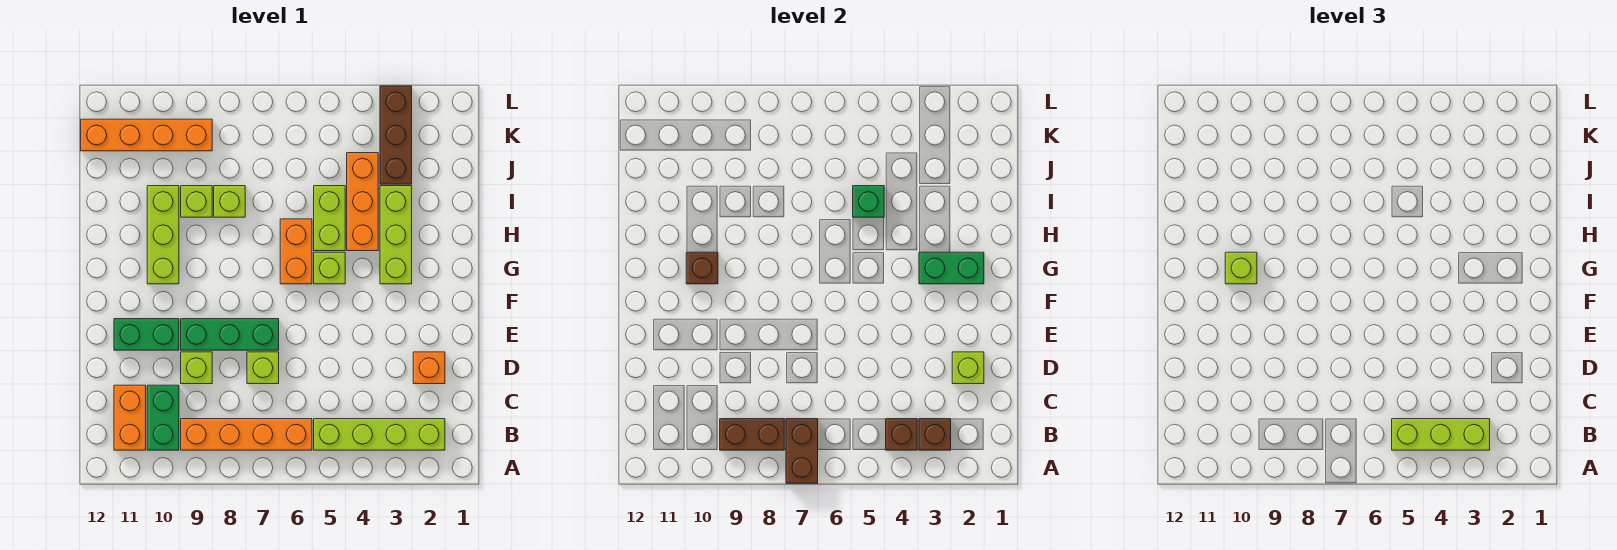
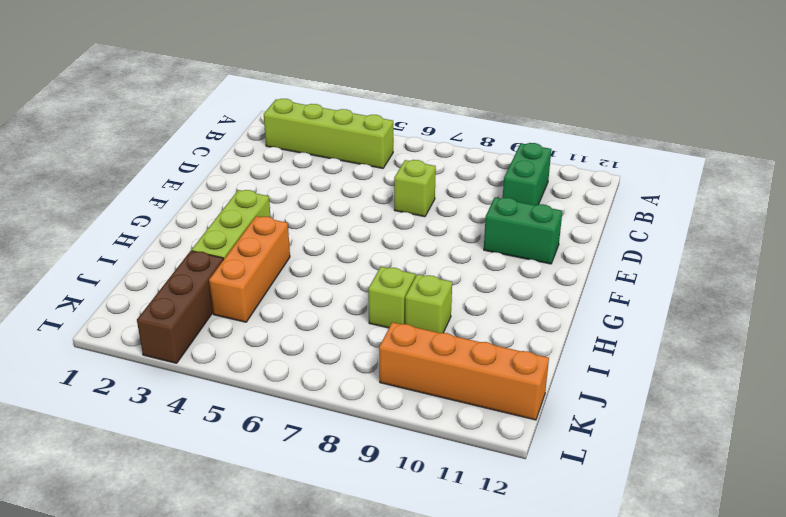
none -> orange brick B6:B9 level 1
none -> orange brick B11:C11 level 1
none -> orange brick D2 level 1

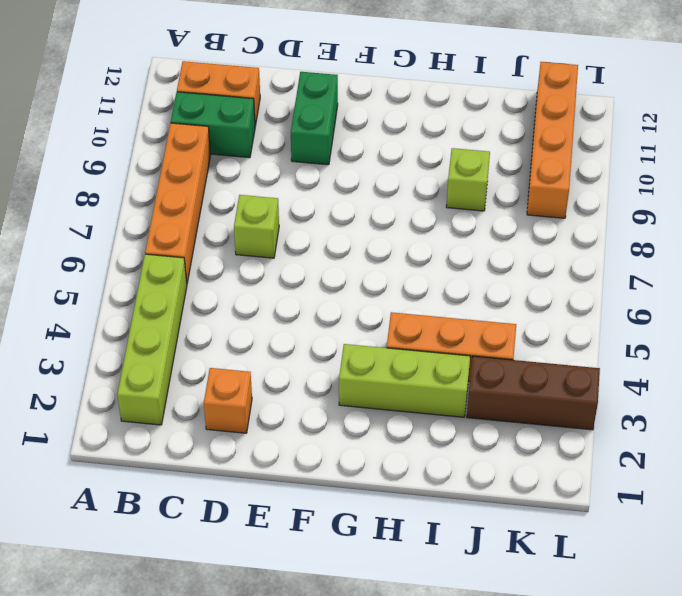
none -> lime brick D9 level 1
none -> green brick E7:E9 level 1
none -> lime brick G5 level 1

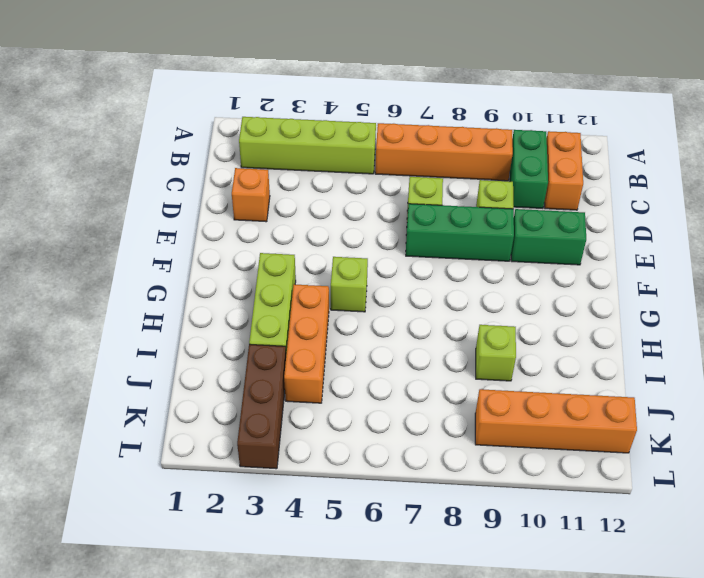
none -> orange brick G6:H6 level 1
none -> lime brick G10:I10 level 1
none -> lime brick H5:I5 level 1

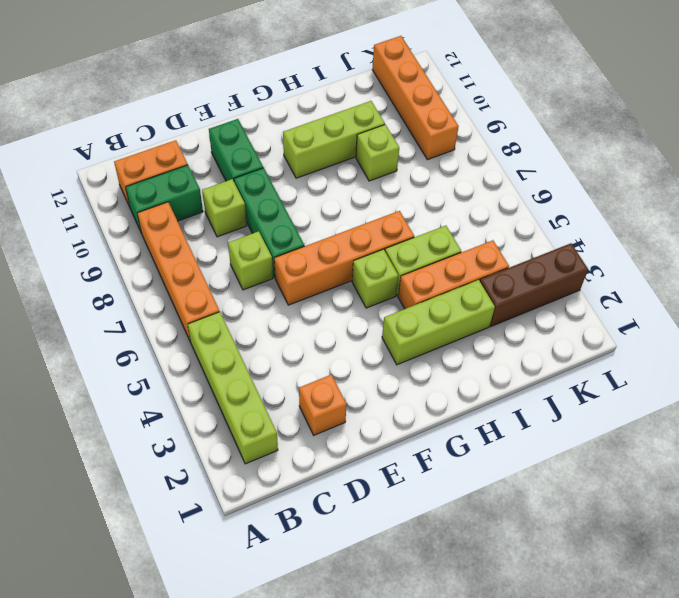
orange brick E6:H6 level 1 -> orange brick G6:H6 level 1
none -> lime brick I8 level 1
none -> brown brick A7:B7 level 2
none -> brown brick B3 level 2

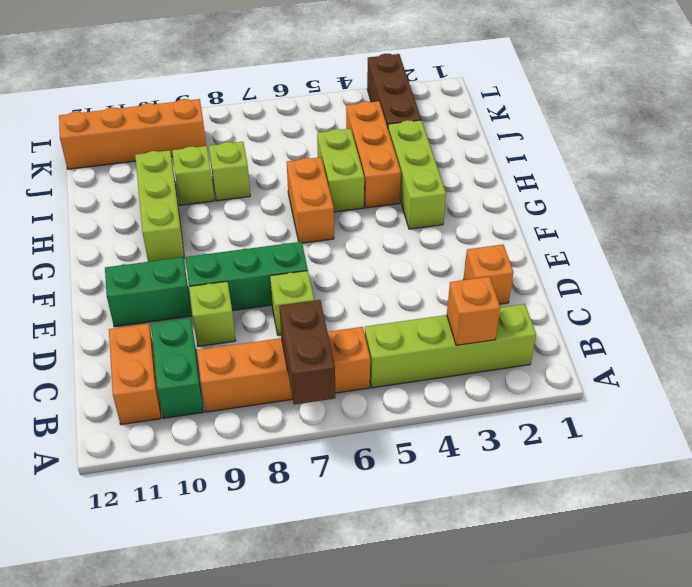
orange brick B3 level 2 -> brown brick B3 level 2
none -> lime brick G5 level 1
none -> brown brick B4 level 2
none -> brown brick B8:B9 level 2

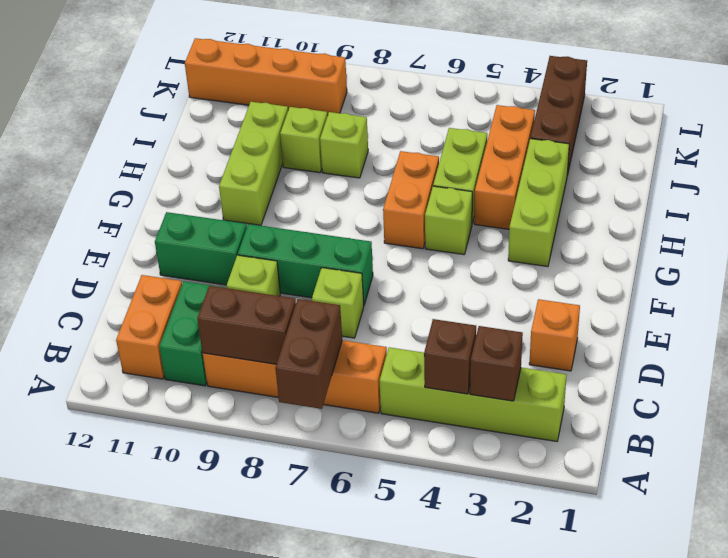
none -> lime brick D2 level 2
none -> green brick G2:G3 level 2
none -> brown brick G10 level 2

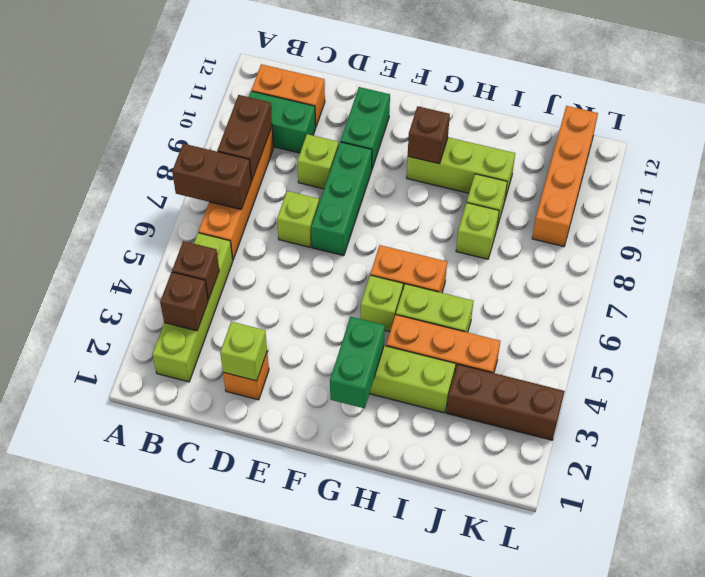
none -> green brick I5 level 2
none -> lime brick B3:B5 level 3
none -> lime brick G10 level 3

